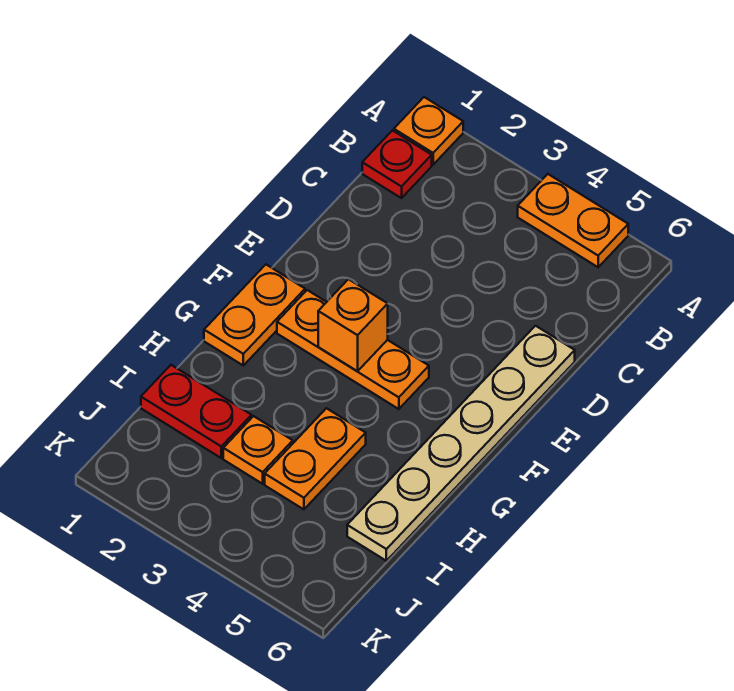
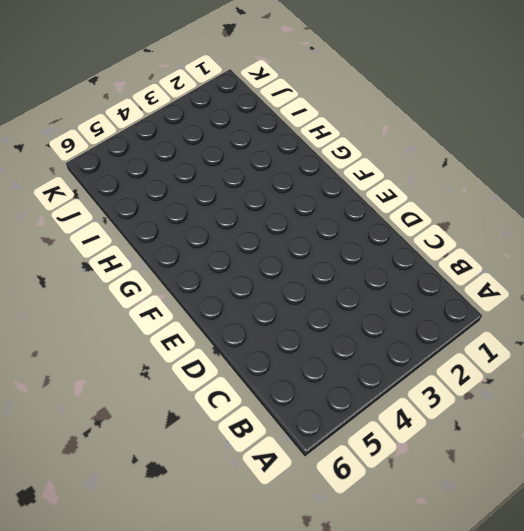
none -> orange plate A1 level 1
none -> orange plate A4:A5 level 1

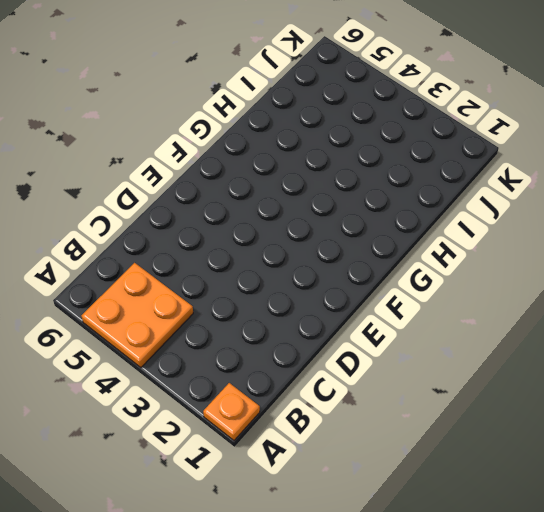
orange plate A4:B5 level 1 -> orange plate A4:A5 level 1
none -> red plate B1 level 1
none -> tan plate D6:I6 level 1

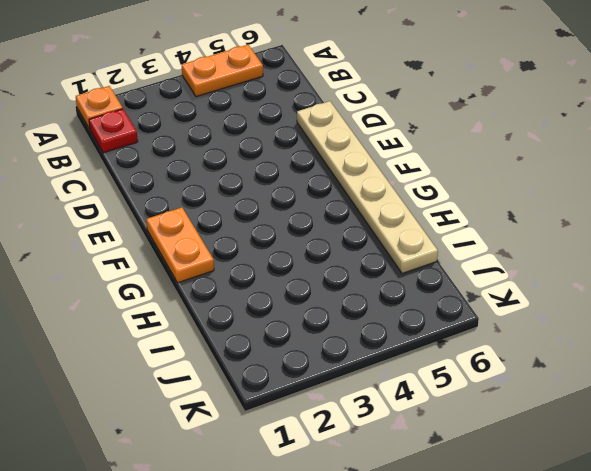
none -> orange plate F2:F4 level 1
none -> orange plate H4:I4 level 1

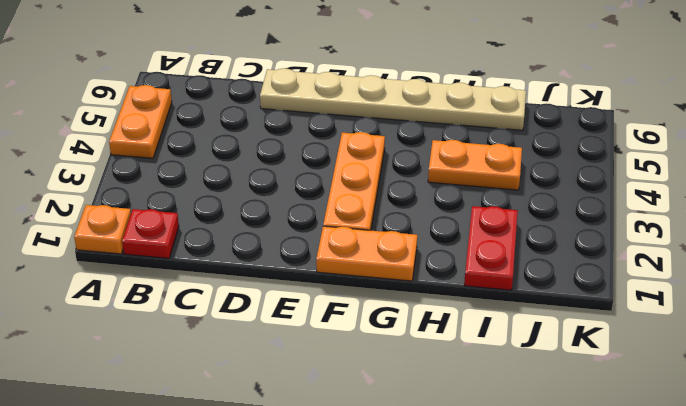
none -> orange plate I3 level 1
none -> orange brick F3 level 2

